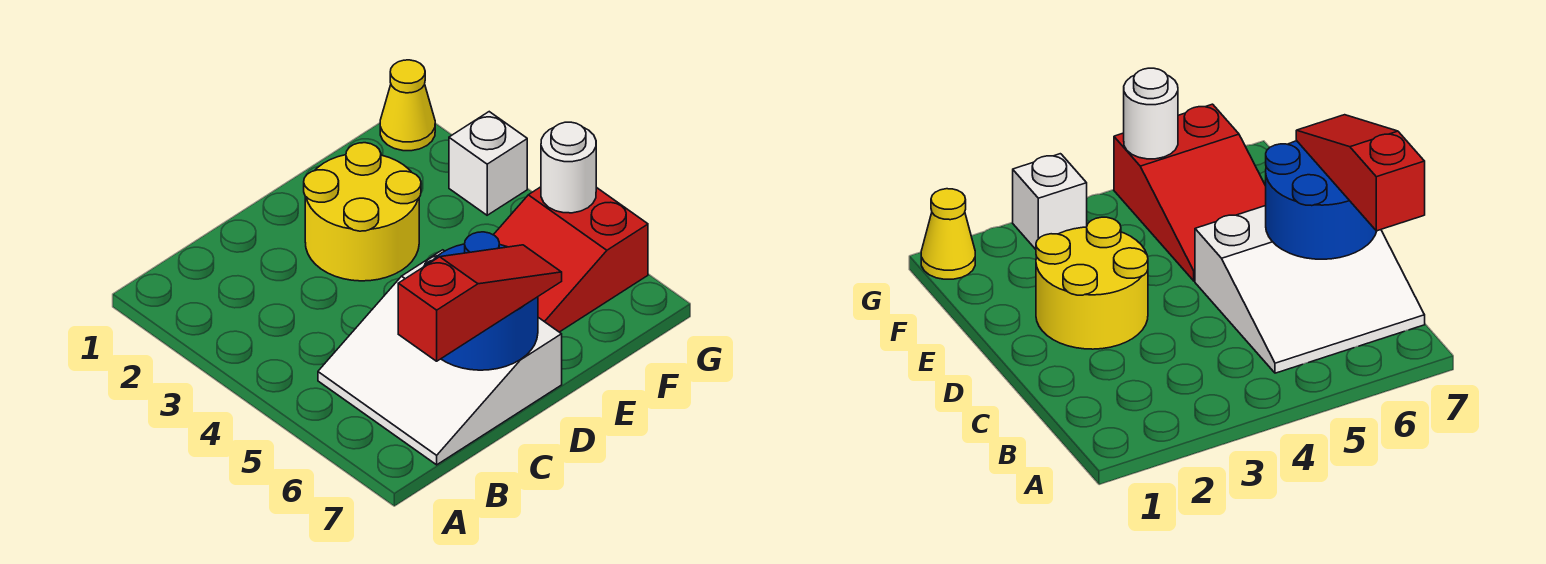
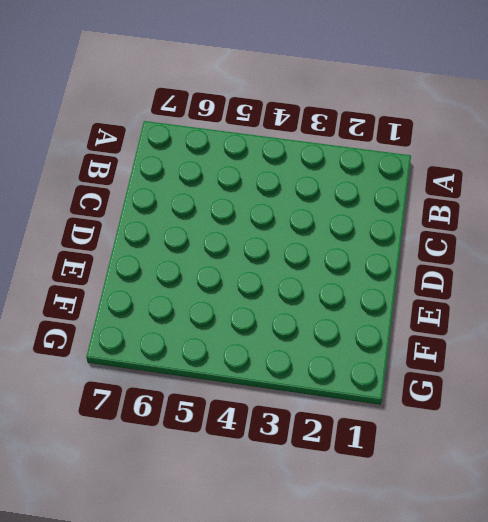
none -> white slope B5:D7 level 1 top D
none -> yellow round brick D2:E3 level 1

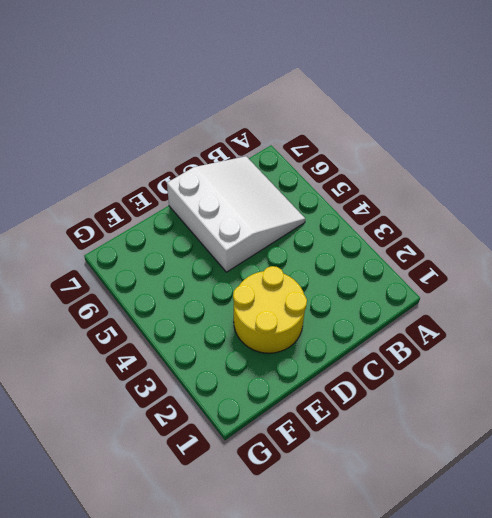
none -> red slope E5:G6 level 1 top G
none -> yellow cone G1 level 1

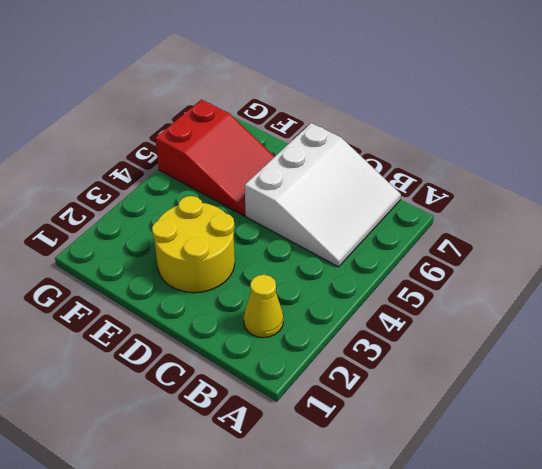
yellow cone B2 level 1 -> yellow cone G1 level 1
none -> white brick G3 level 1
none -> blue round brick C6:D7 level 2

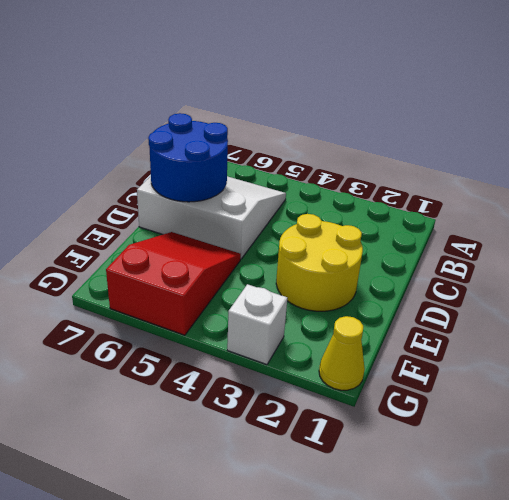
none -> white round brick G5 level 2
none -> red slope B7:D7 level 3 top B

